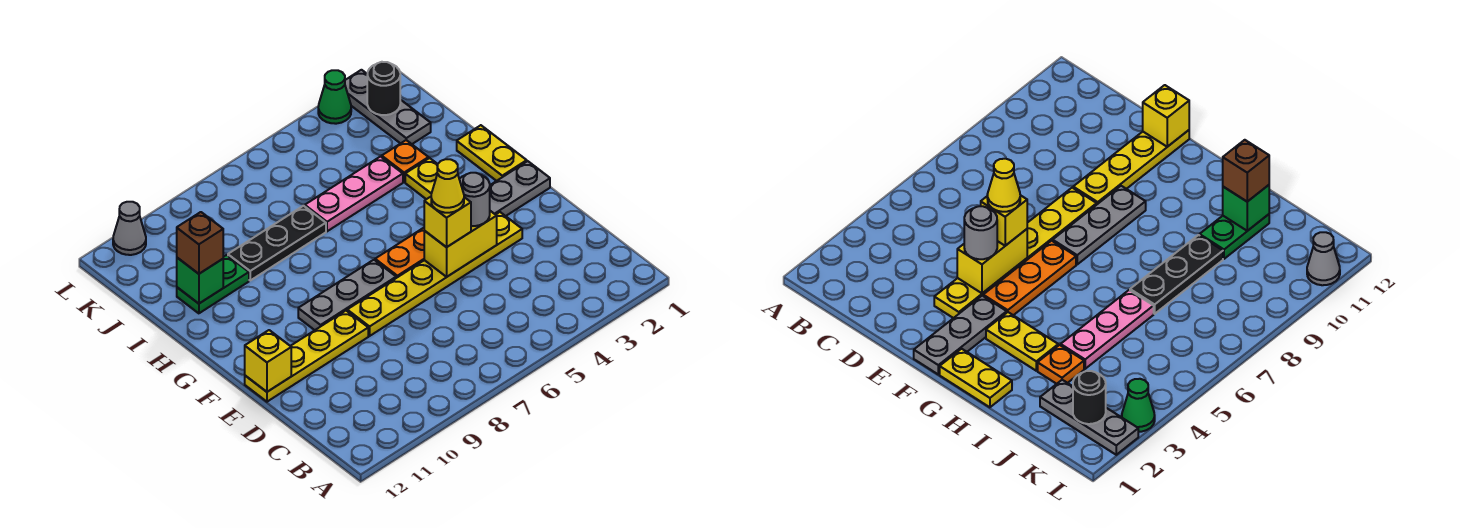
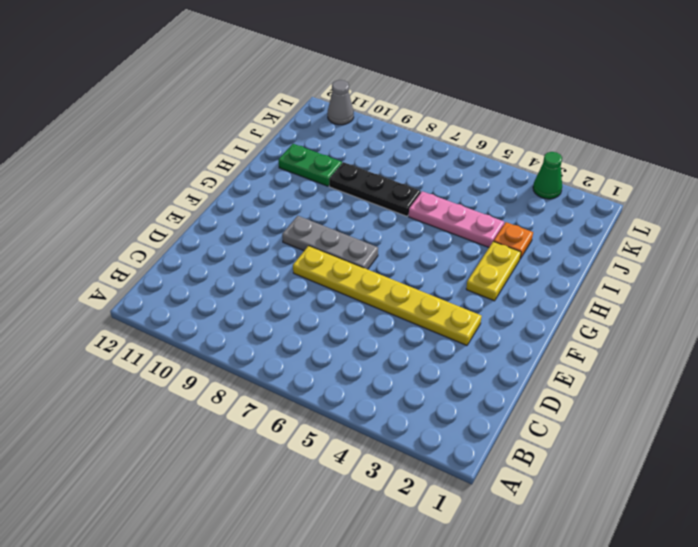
none -> yellow plate E9:E12 level 1
none -> grey plate F1:F3 level 1
none -> orange plate F4:F6 level 1

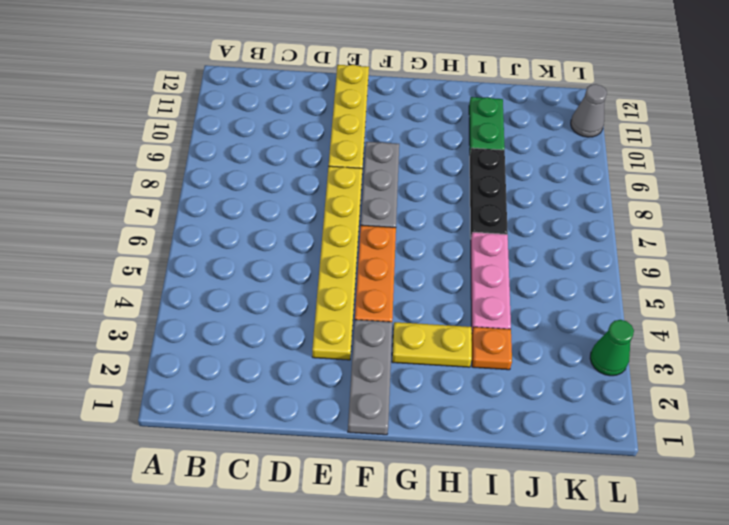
none -> yellow plate G1:H1 level 1
none -> grey plate J2:L2 level 1
none -> yellow brick E4:E5 level 2

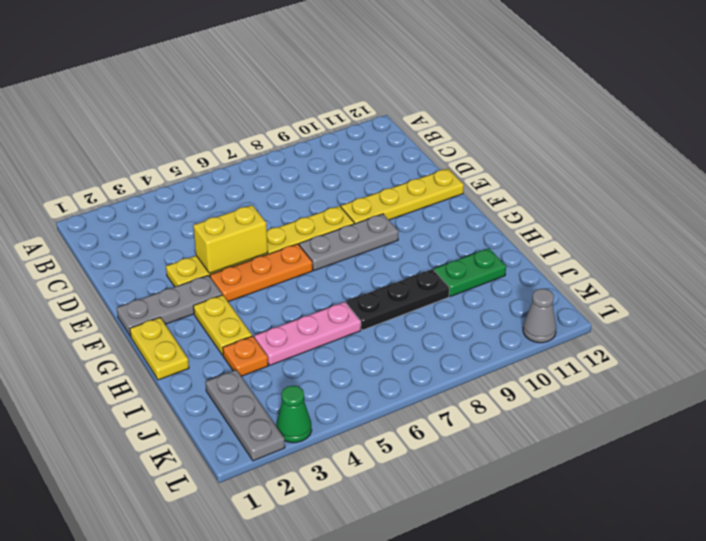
none -> yellow brick E12 level 2
none -> green brick I11 level 2
none -> black round brick K2 level 2

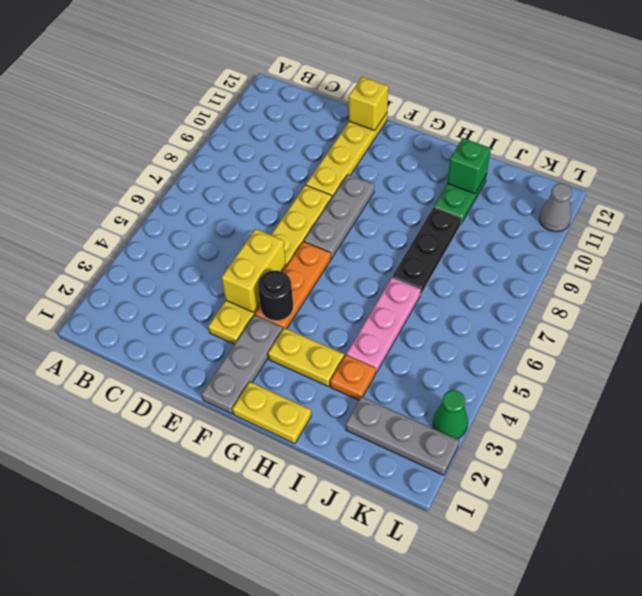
black round brick F4 level 2 -> black round brick K2 level 2
none -> grey round brick E4 level 3
none -> yellow brick E5 level 3
none -> brown brick I11 level 3

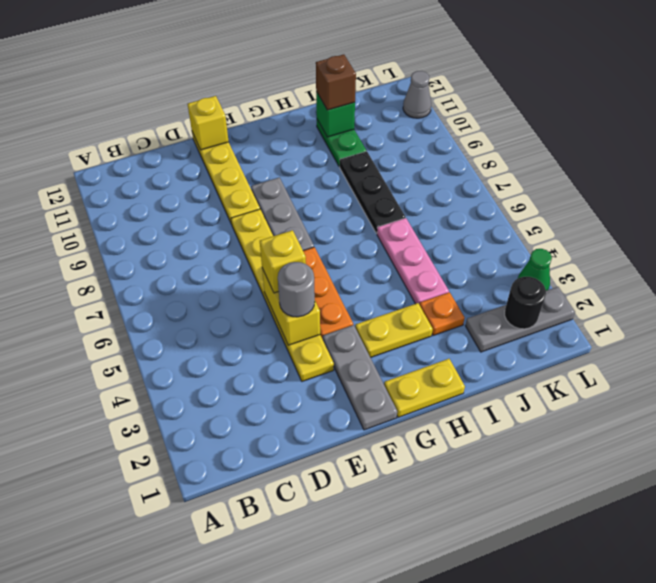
none -> yellow cone E5 level 4

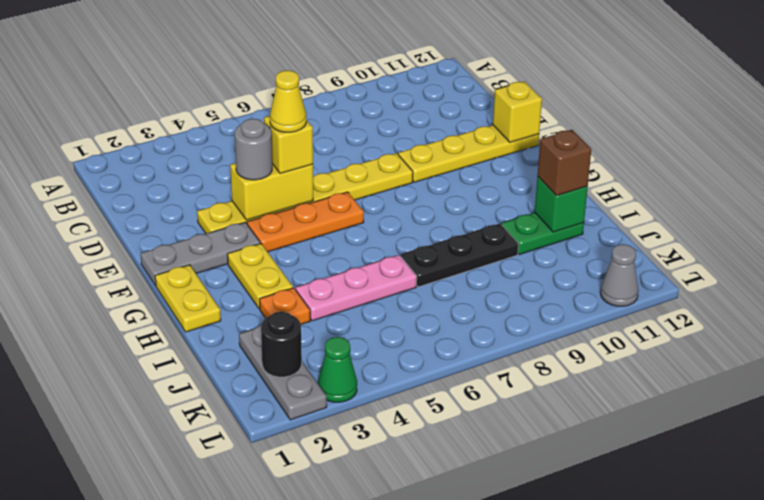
none -> grey plate F7:F9 level 1

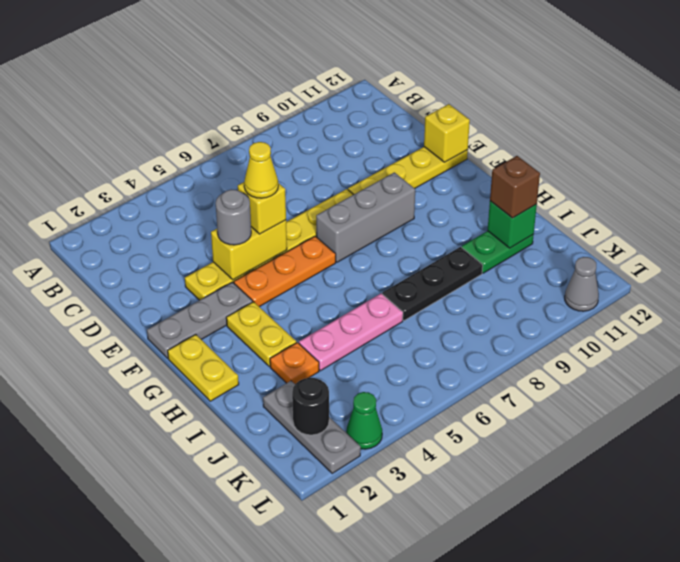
grey brick F7:F9 level 1 -> grey plate F7:F9 level 1

